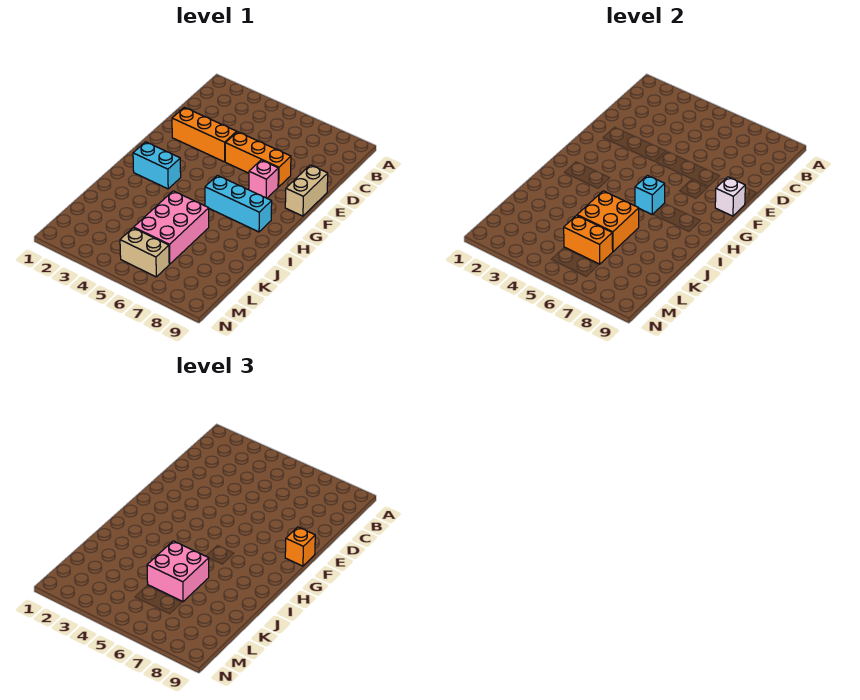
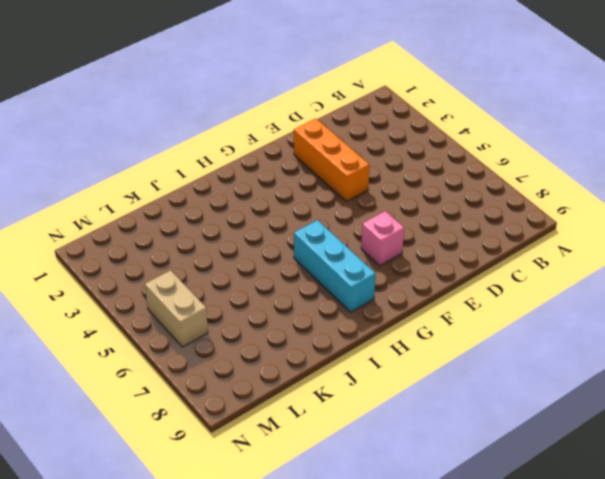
none -> orange brick E5:E7 level 1
none -> tan brick E9:F9 level 1
none -> cyan brick H2:H3 level 1

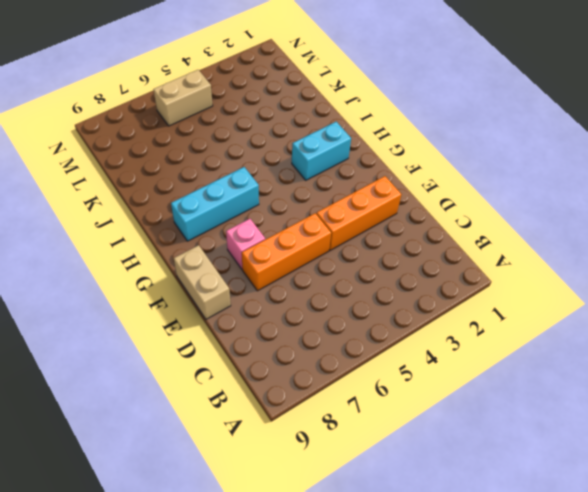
none -> pink brick J5:L6 level 1
none -> white brick F9 level 2
none -> cyan brick H6 level 2

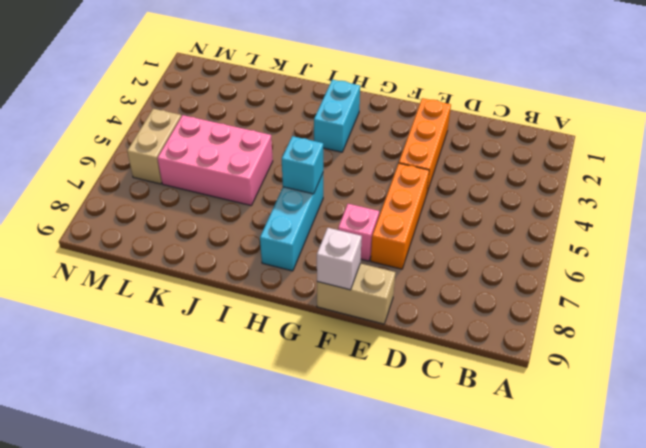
none -> orange brick J5:K6 level 2
none -> orange brick L5:L6 level 2
none -> orange brick F9 level 3

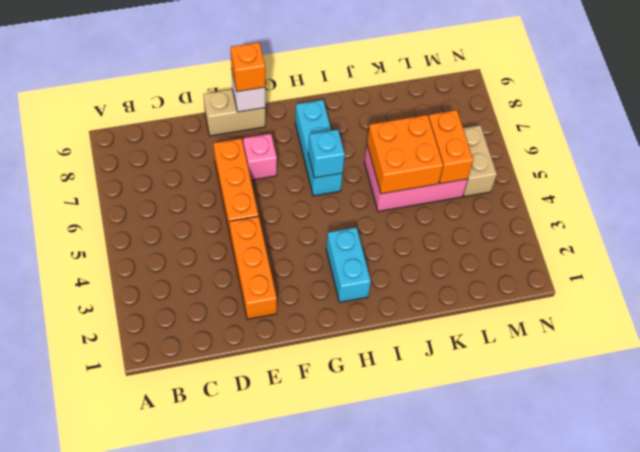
none -> pink brick J5:K6 level 3

